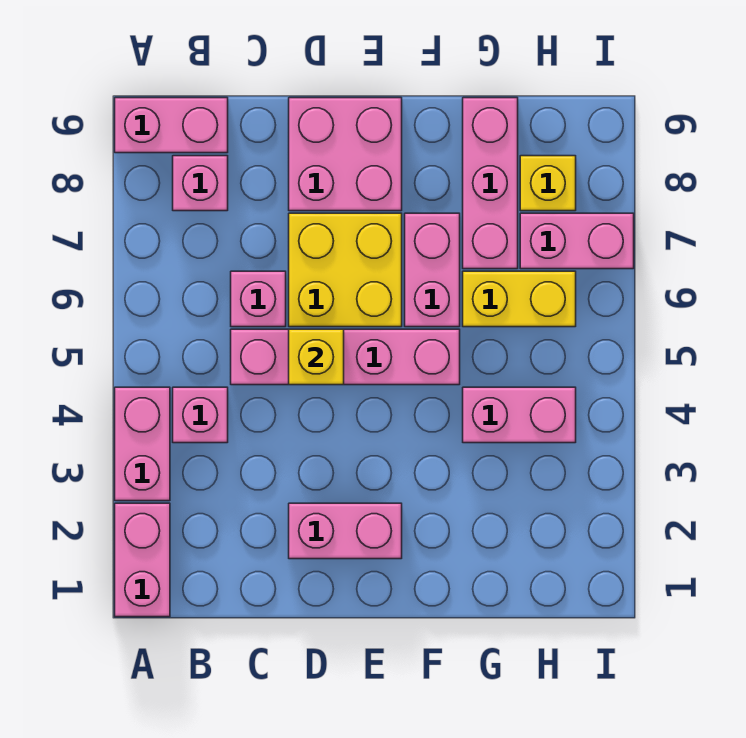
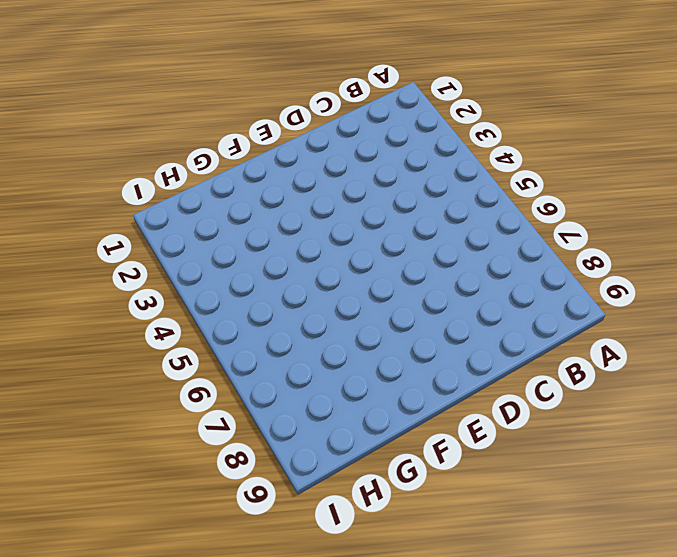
none -> pink brick A1:A2 level 1
none -> pink brick A3:A4 level 1
none -> pink brick A9:B9 level 1

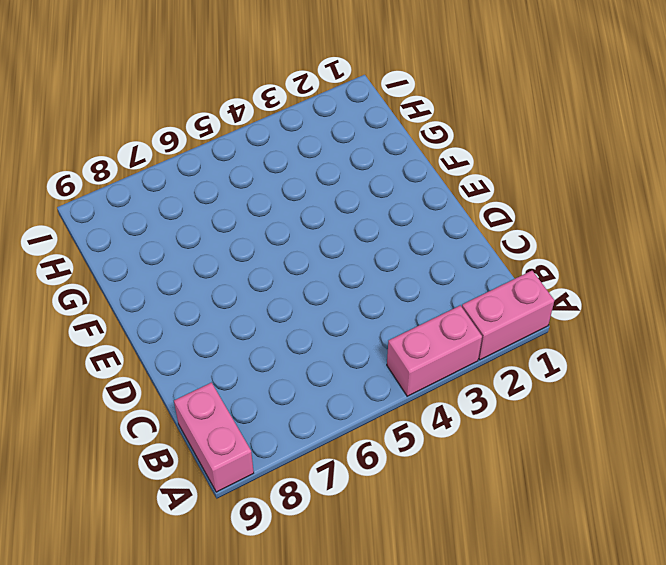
none -> pink brick B4 level 1
none -> pink brick B8 level 1
none -> pink brick C5:F5 level 1

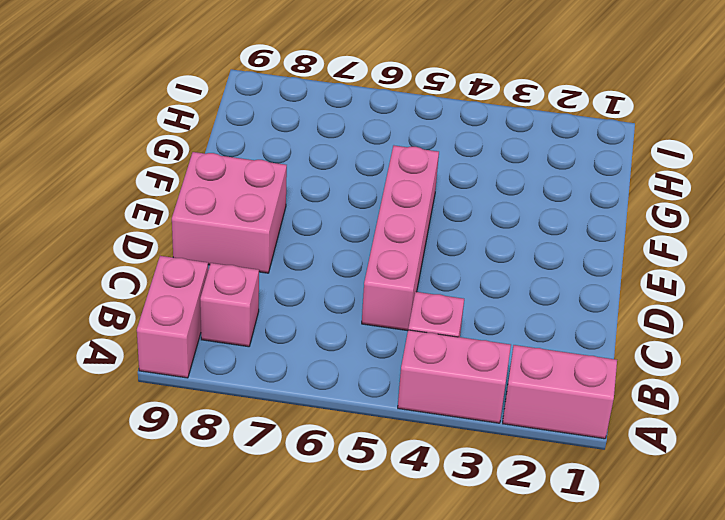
none -> pink brick C6 level 1
none -> pink brick D2:E2 level 1
none -> yellow brick D6:E7 level 1

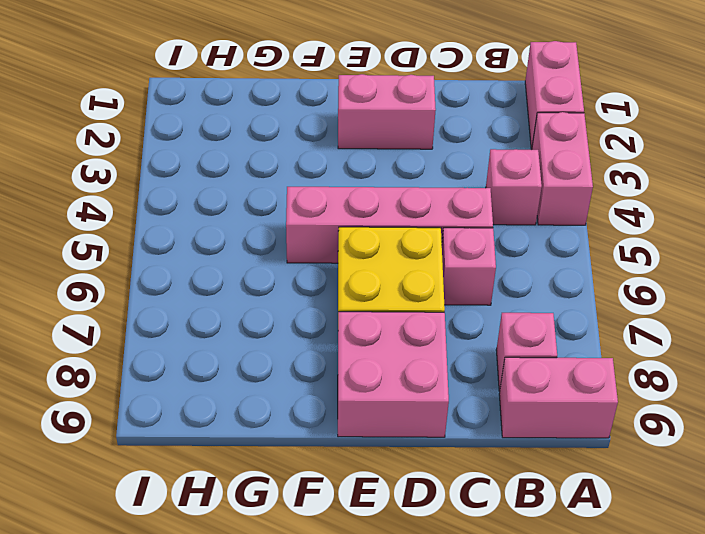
none -> pink brick F6:F7 level 1
none -> pink brick G4:H4 level 1
none -> yellow brick G6:H6 level 1

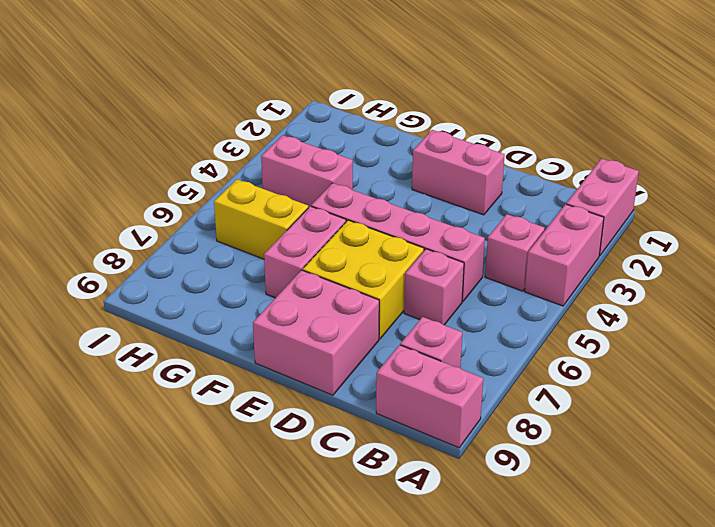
none -> pink brick G7:G9 level 1
none -> pink brick H7:I7 level 1
none -> yellow brick H8 level 1

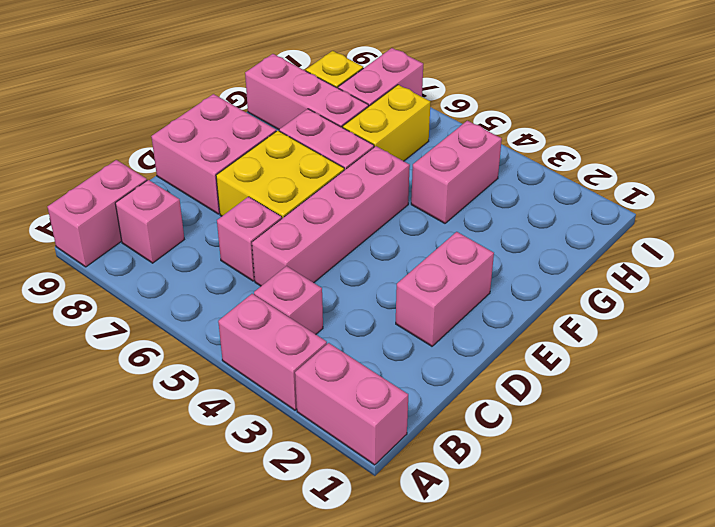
none -> yellow brick D5 level 2

